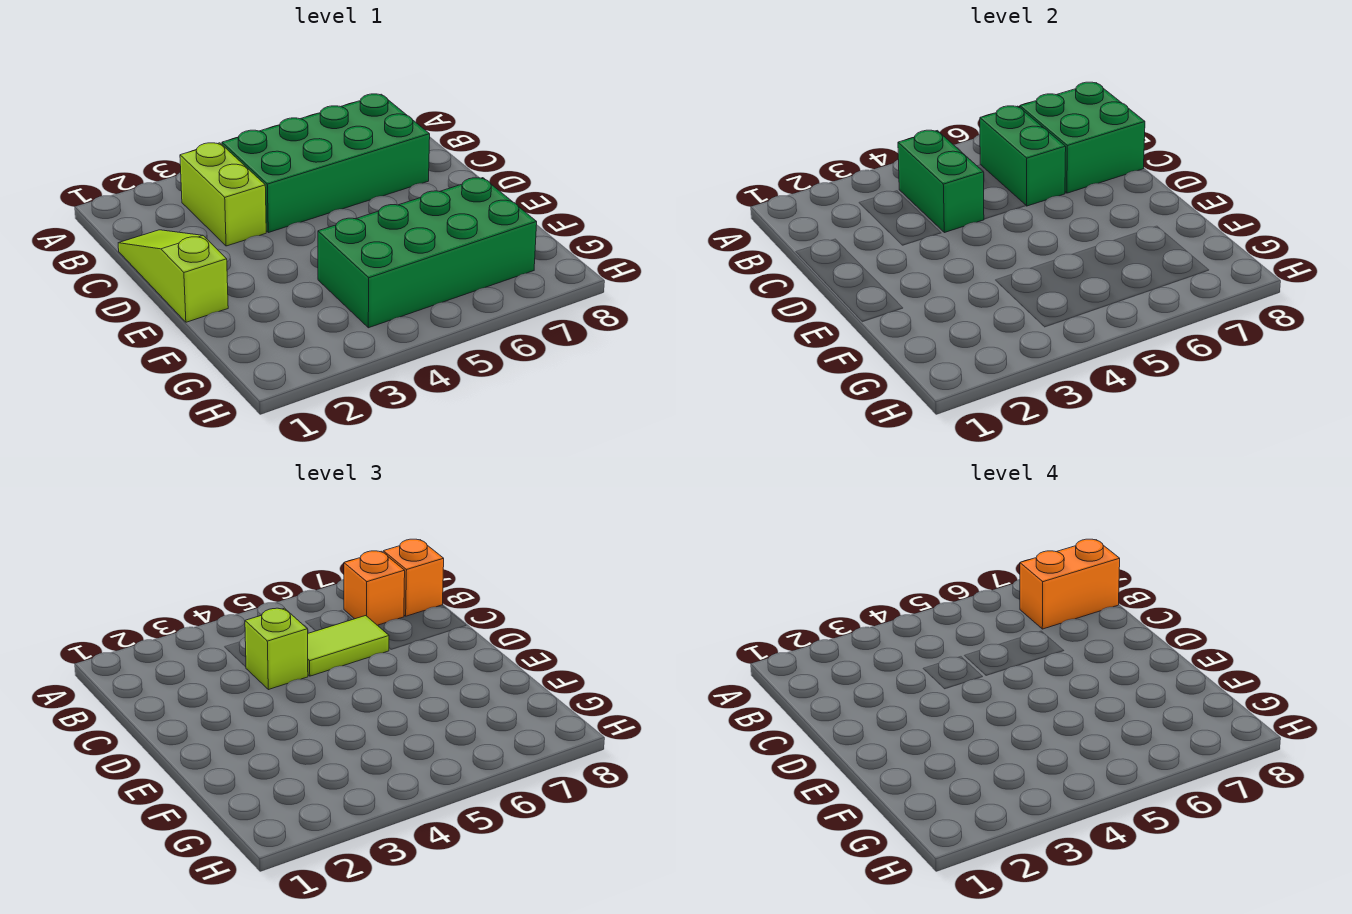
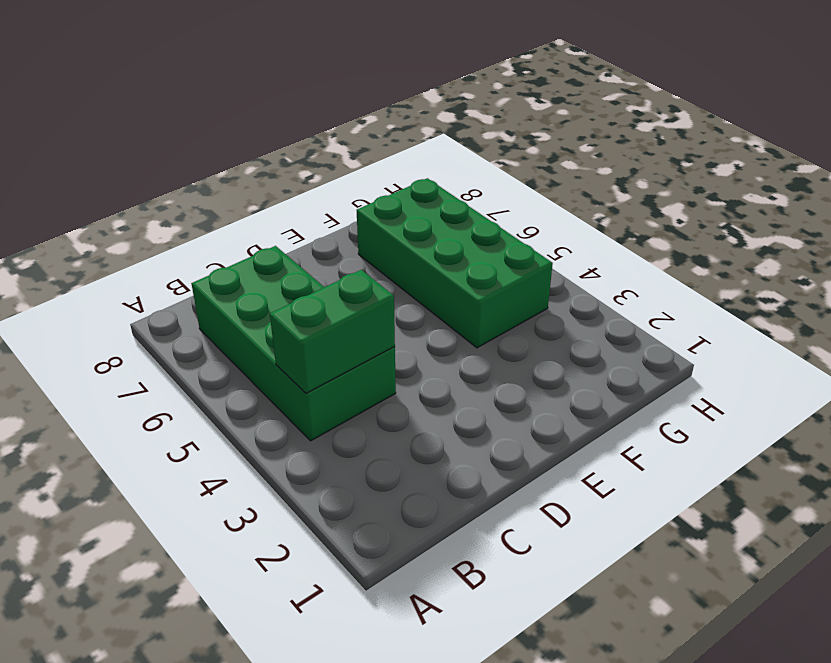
none -> lime brick B3:C3 level 1
none -> lime slope C1:E1 level 1 top E
none -> green brick B6:C6 level 2

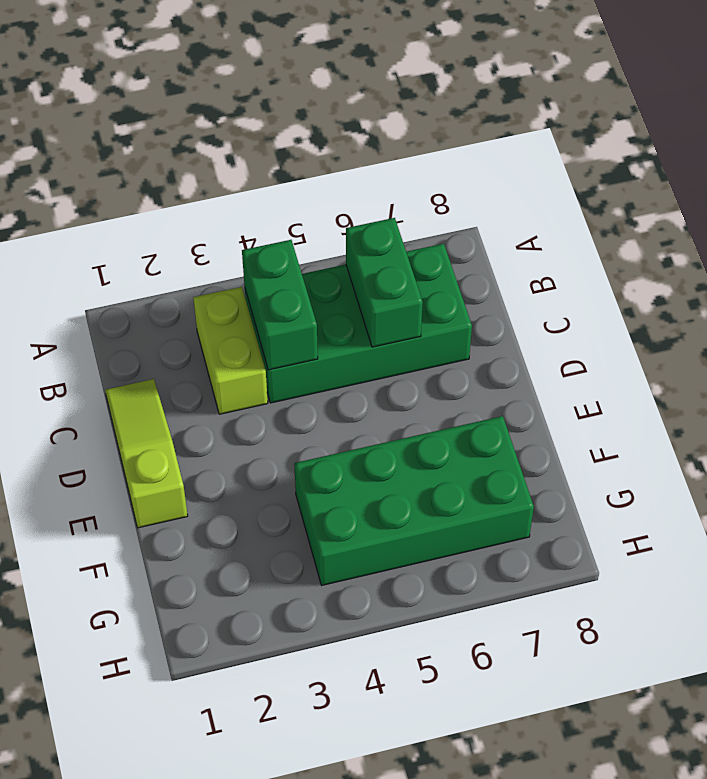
none -> green brick B7:C8 level 2
none -> orange brick B7 level 3
none -> orange brick B8 level 3

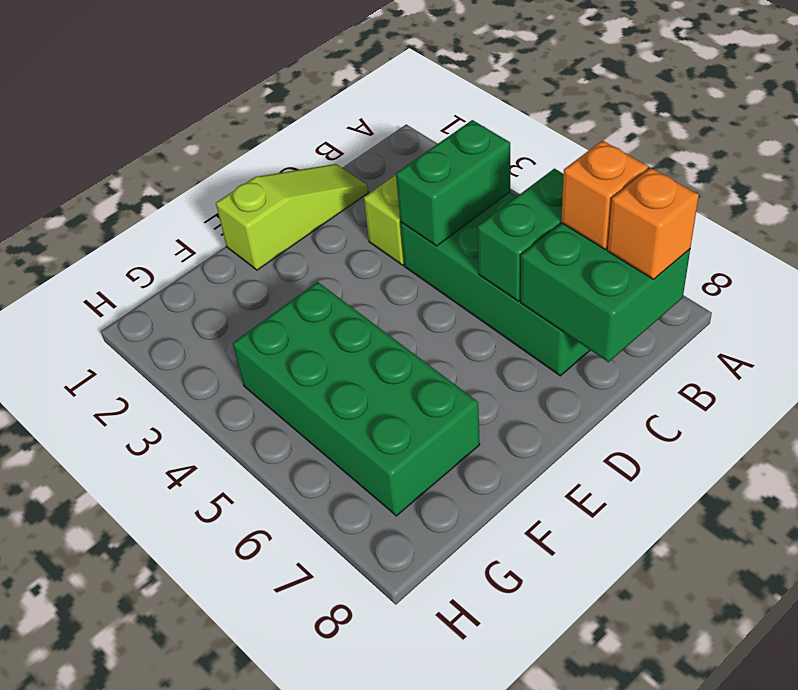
none -> lime brick C4 level 3
none -> lime tile C5:C6 level 3
none -> orange brick B7:B8 level 4

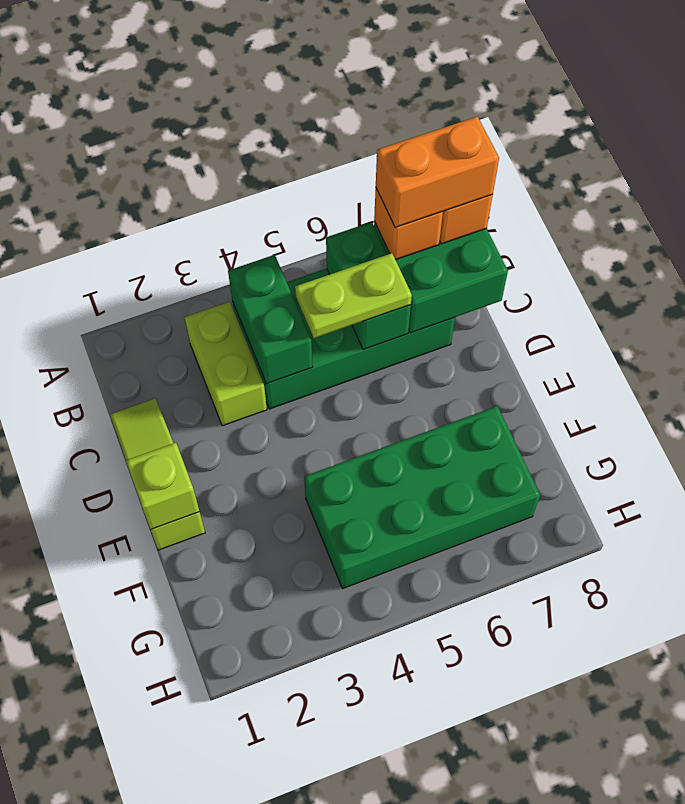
lime plate C5:C6 level 3 -> lime tile C5:C6 level 3
lime brick E1 level 2 -> lime brick C4 level 3

